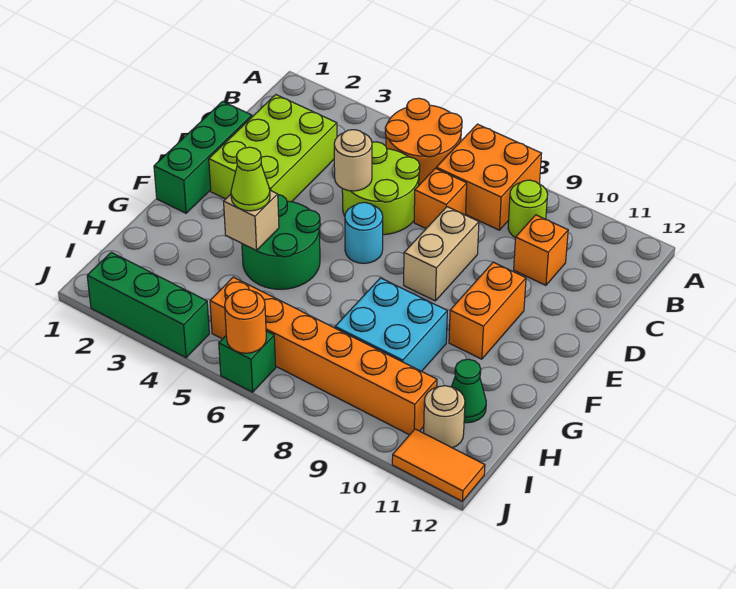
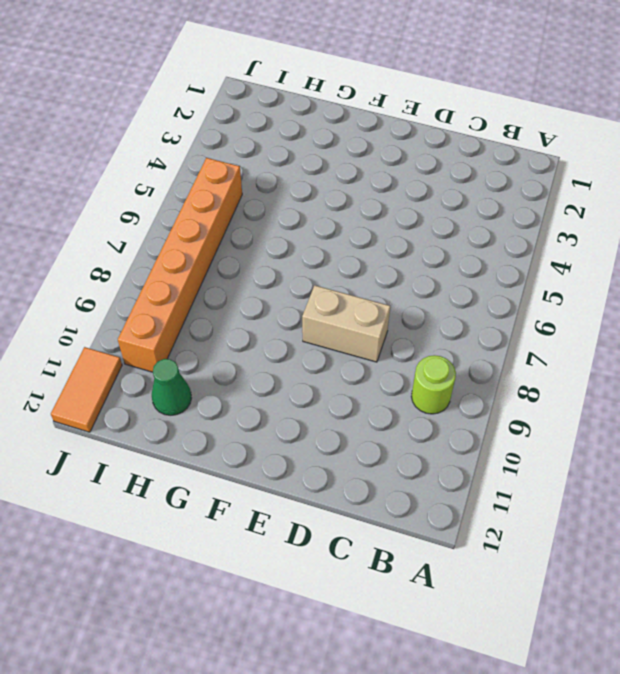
none -> orange round brick A5:B6 level 1
none -> orange brick A7:B8 level 1
none -> lime brick C2:E3 level 1

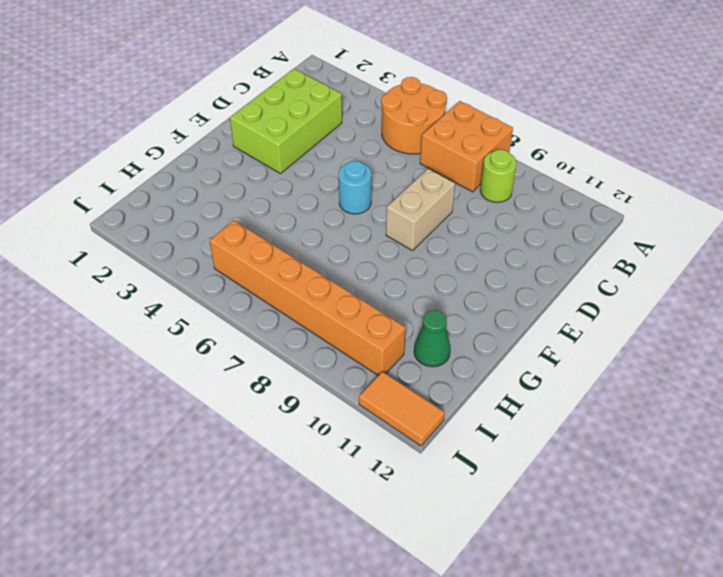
none -> lime round brick C5:D6 level 1
none -> orange brick C7 level 1
none -> orange brick C10 level 1

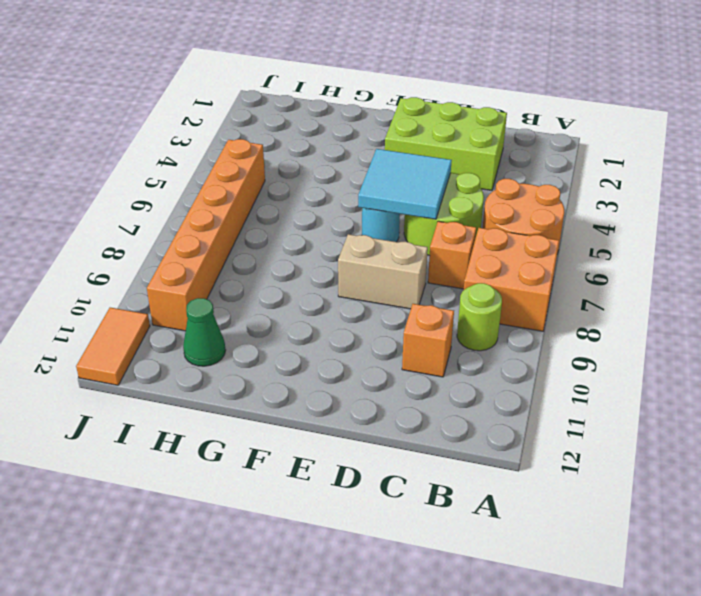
cyan tile D5:E6 level 2 -> tan round brick D5 level 2
none -> green brick D1:F1 level 1
none -> orange brick E10:F10 level 1
none -> green round brick F4:G5 level 1

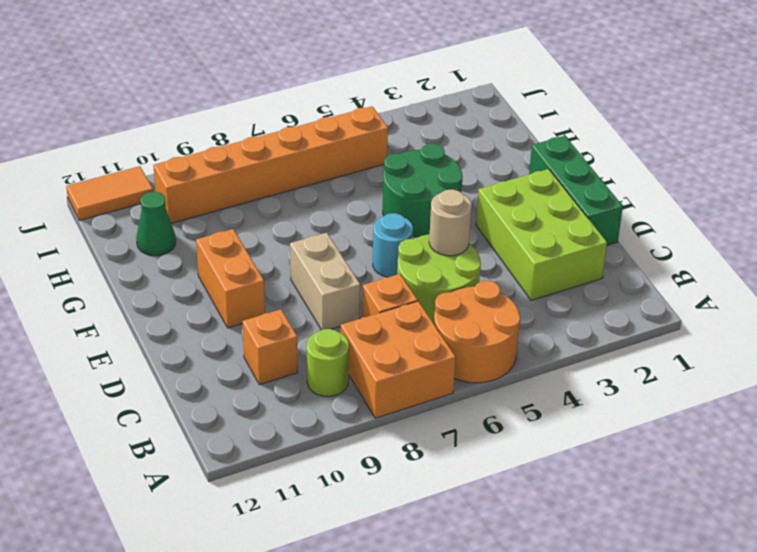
none -> cyan brick G8:H9 level 1
none -> tan round brick I11 level 1
none -> green brick J2:J4 level 1

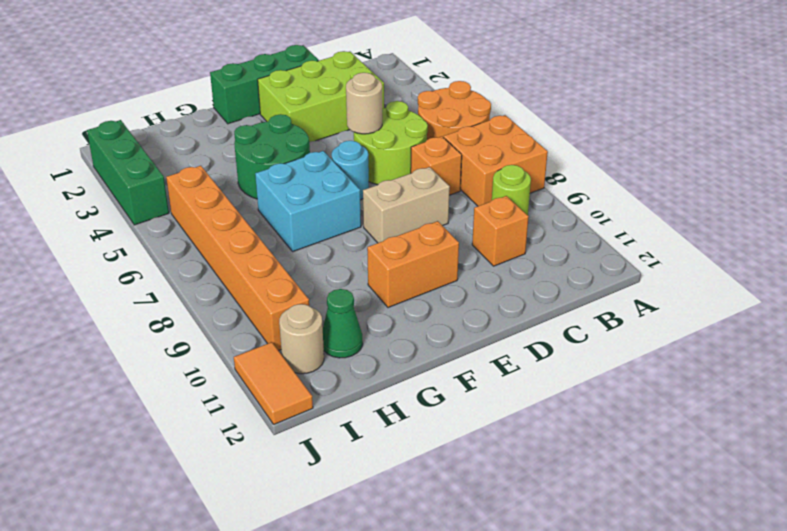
cyan brick F6:G7 level 1 -> cyan brick G8:H9 level 1
none -> green brick J6 level 1
none -> tan brick G4 level 2
none -> orange round brick J6 level 2

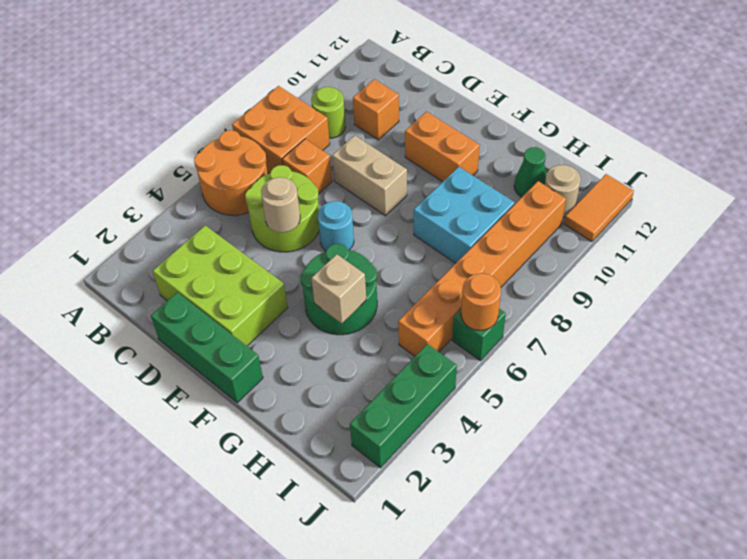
none -> lime cone G4 level 3

